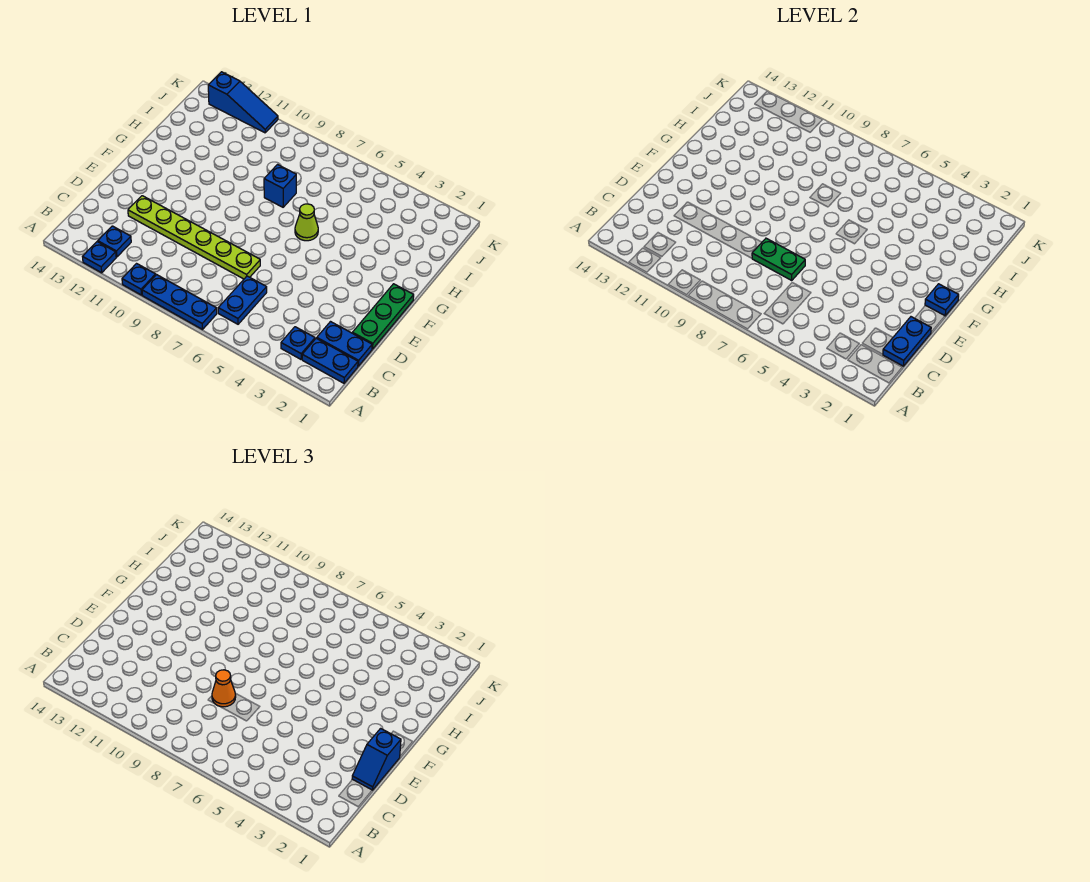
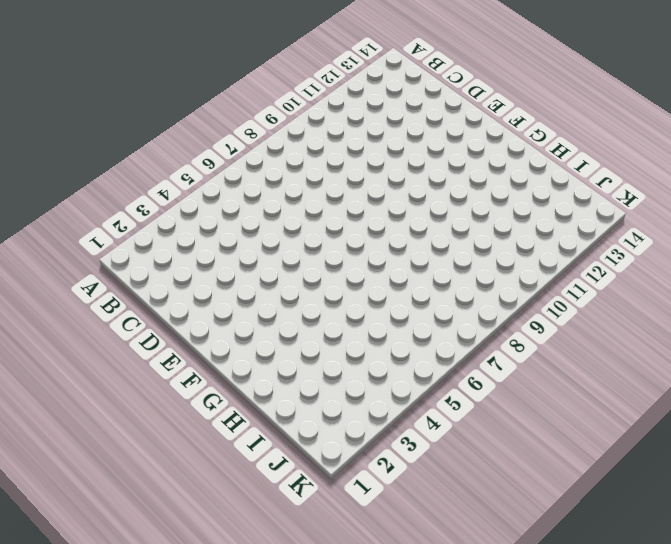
none -> blue plate A7:A9 level 1
none -> blue plate A10 level 1
none -> blue plate A12 level 1

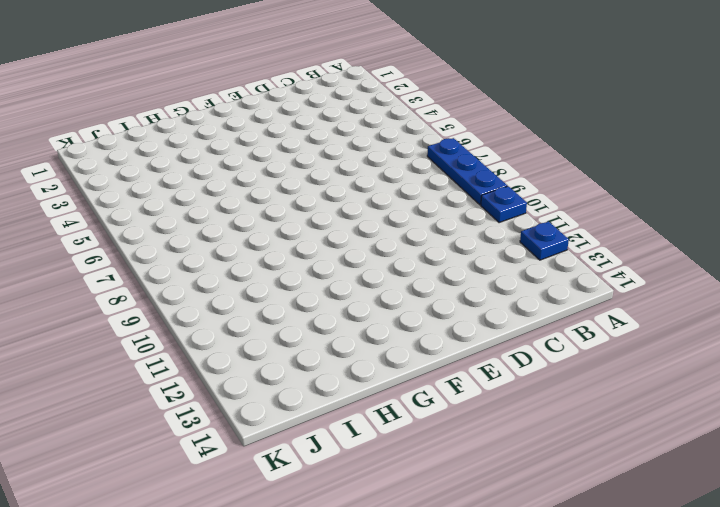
none -> blue plate B1:B2 level 1
none -> blue plate B3 level 1
none -> blue plate B6:C6 level 1

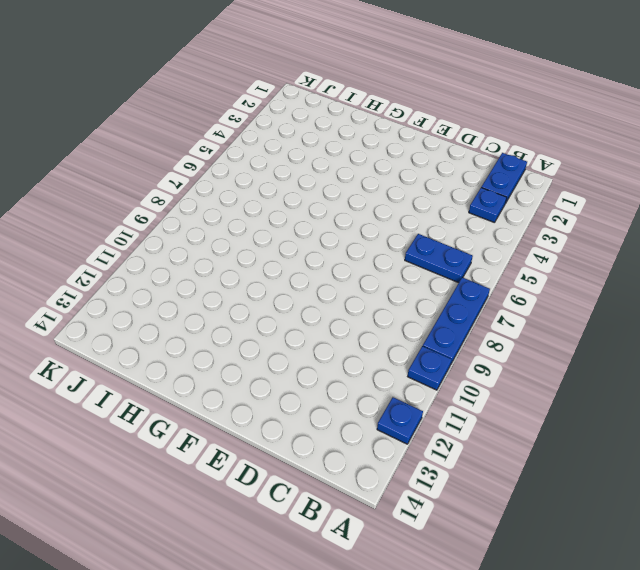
none -> blue plate B12 level 1
none -> blue plate C1:C2 level 1
none -> green plate D1:F1 level 1

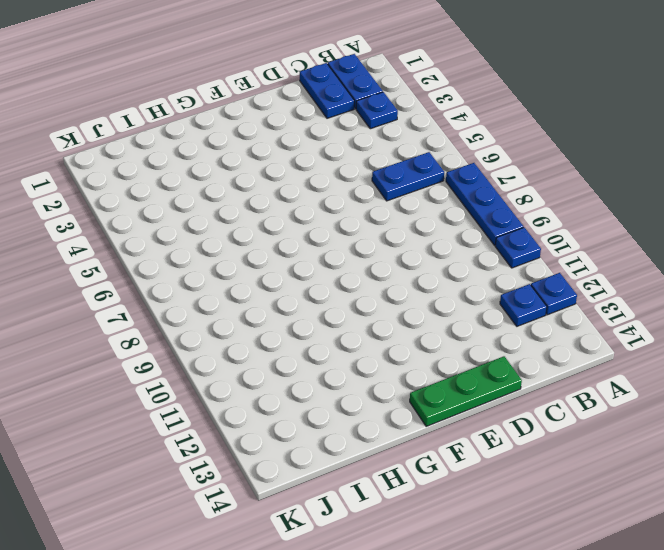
green plate D14:F14 level 1 -> green plate D1:F1 level 1
none -> lime plate D7:D12 level 1
none -> lime cone G6 level 1
none -> blue brick H8 level 1

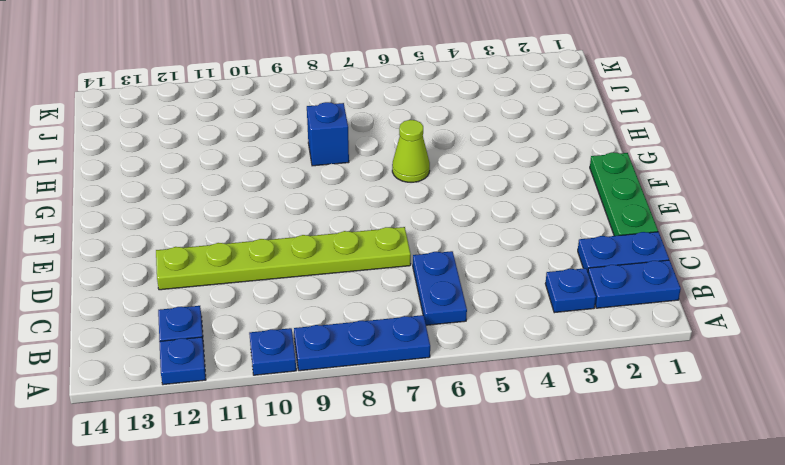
none -> blue slope K11:K13 level 1 top 13
none -> blue plate C1:D1 level 2
none -> green plate D7:D8 level 2

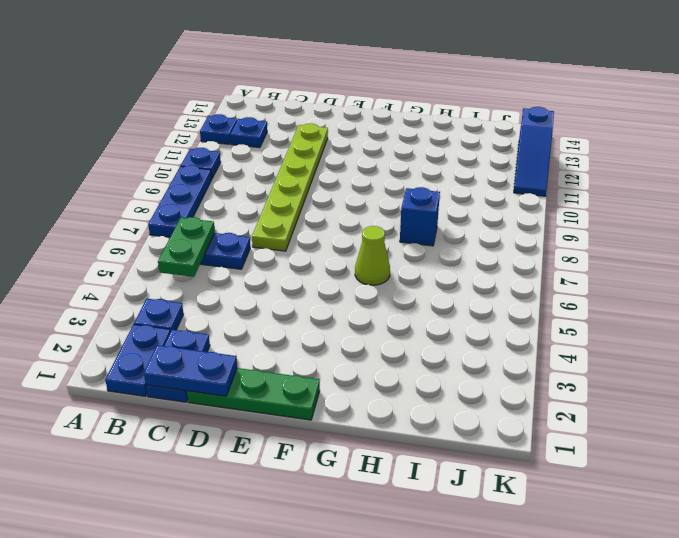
green plate B5:B6 level 2 -> green plate D7:D8 level 2
none -> blue plate F1 level 2
none -> blue slope D1:E1 level 3 top E
none -> orange cone D8 level 3

